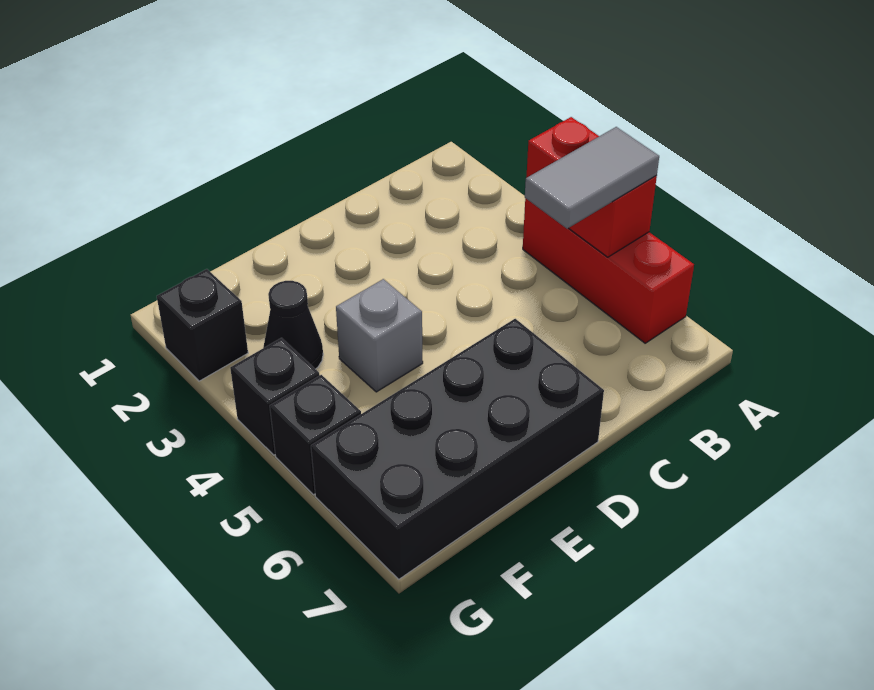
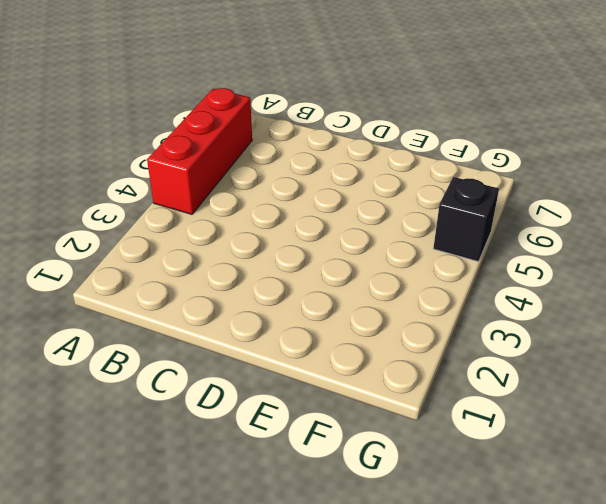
none -> black brick D6:G7 level 1
none -> grey brick E4 level 1

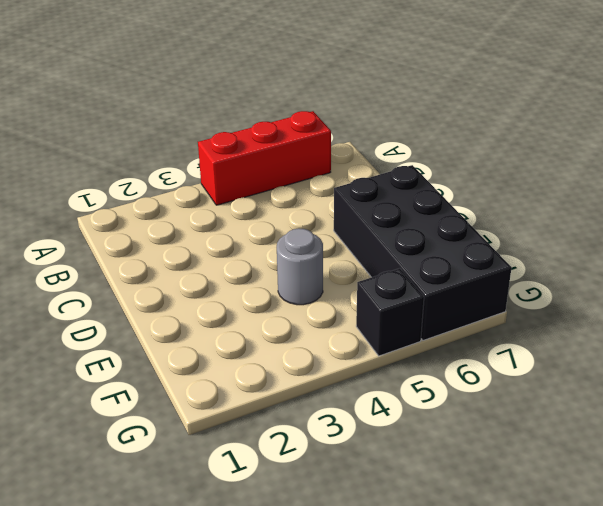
grey round brick E4 level 1 -> grey brick E4 level 1
none -> black cone F3 level 1
none -> black brick G2 level 1

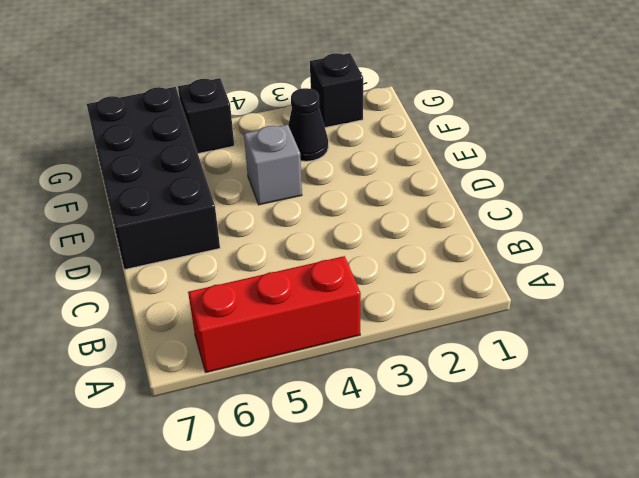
none -> black brick G4 level 1
none -> red brick A4:A5 level 2

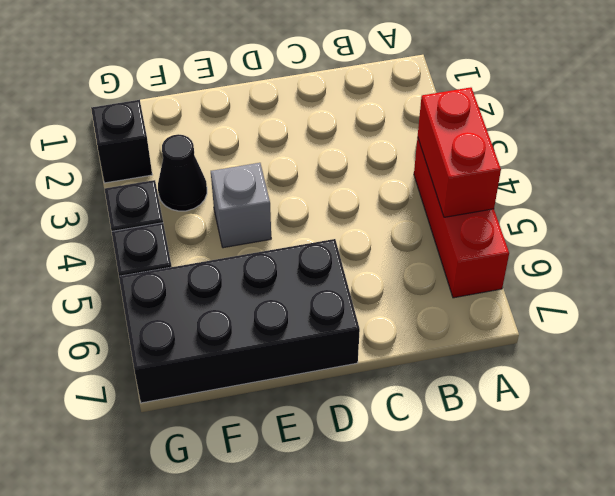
none -> grey tile A5:B5 level 3

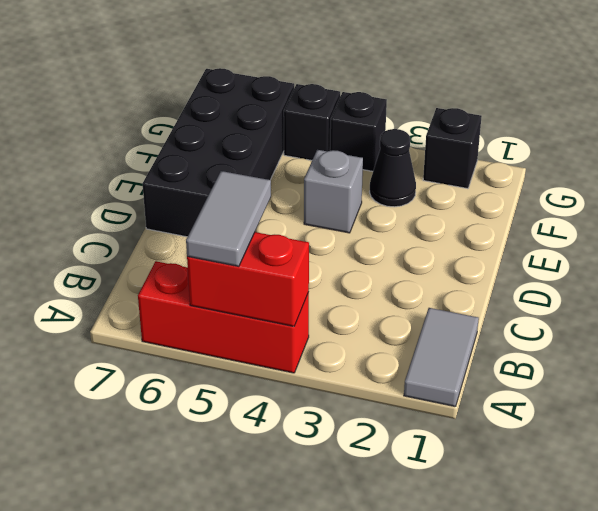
grey tile A1:B1 level 1 -> none

